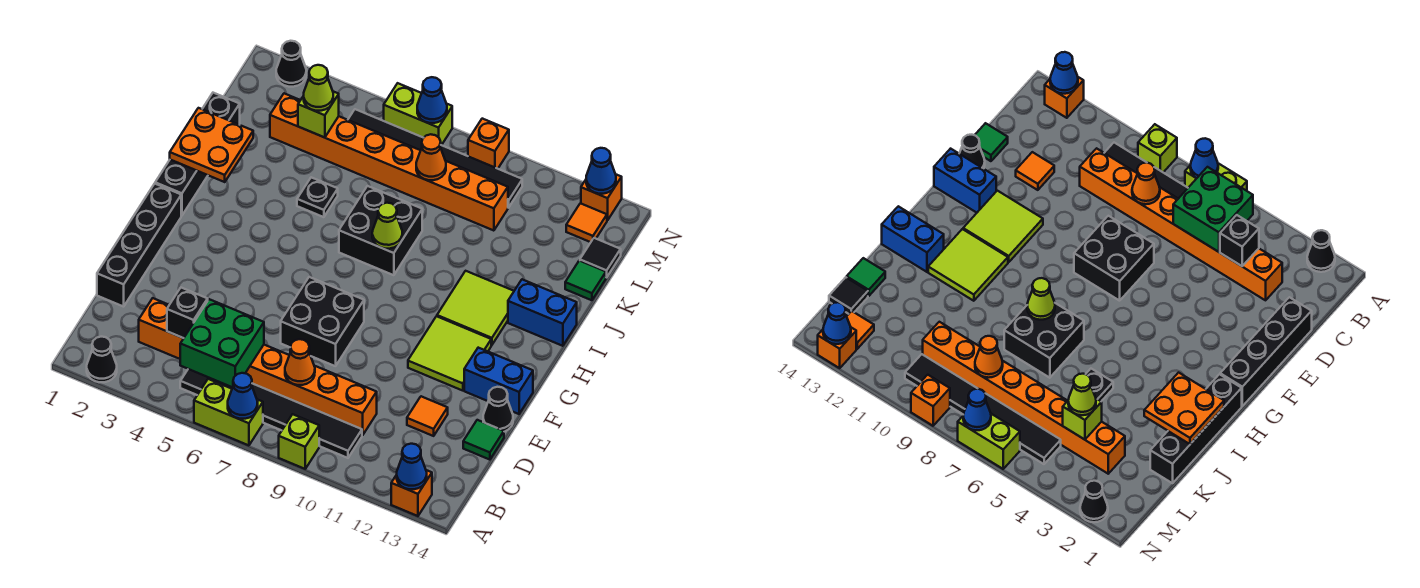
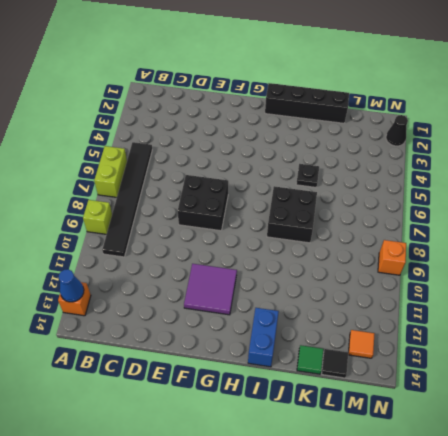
purple tile F11:G12 level 1 -> lime tile F11:G12 level 1
none -> black cone A2 level 1
none -> orange brick C3:C10 level 1
none -> black brick D1:G1 level 1
none -> orange tile D12 level 1

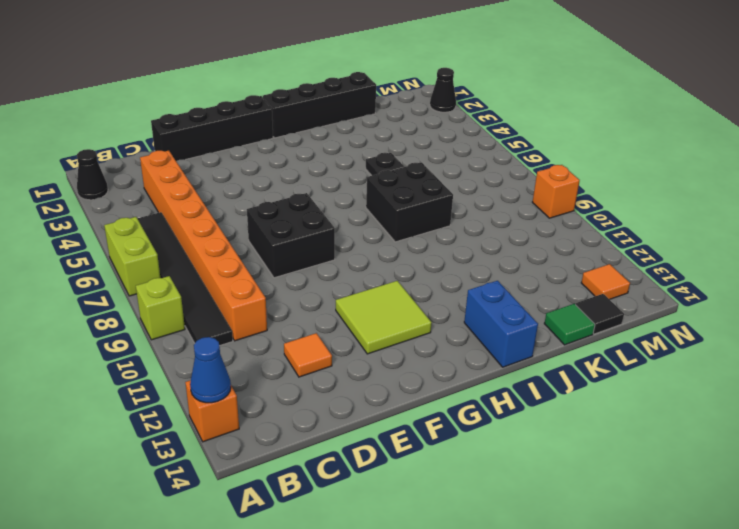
none -> green tile D14 level 1
none -> black cone E14 level 1
none -> blue brick F13:F14 level 1
none -> lime tile H11:I12 level 1

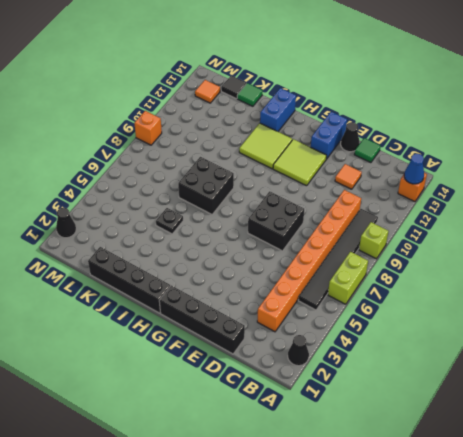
none -> orange brick L3:L10 level 1
none -> black tile M5:M10 level 1
none -> lime brick N6:N7 level 1
none -> orange brick N13 level 1

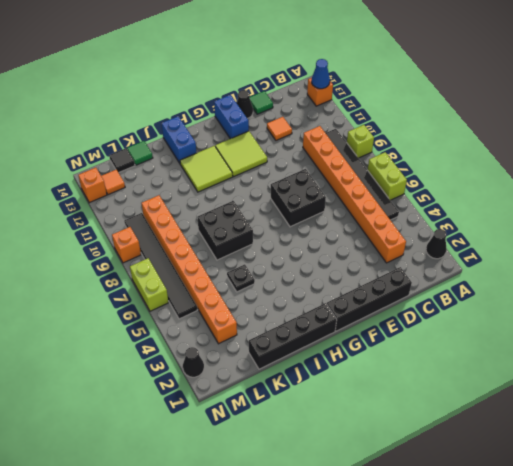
none -> blue cone A7 level 2
none -> green brick B5:C6 level 2
none -> black brick C4 level 2
none -> orange cone C8 level 2

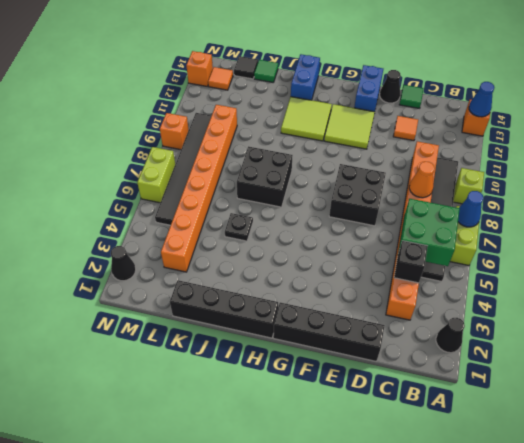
none -> orange plate I1:J2 level 2
none -> lime cone I8 level 2
none -> lime brick L4 level 2
none -> orange cone L8 level 2

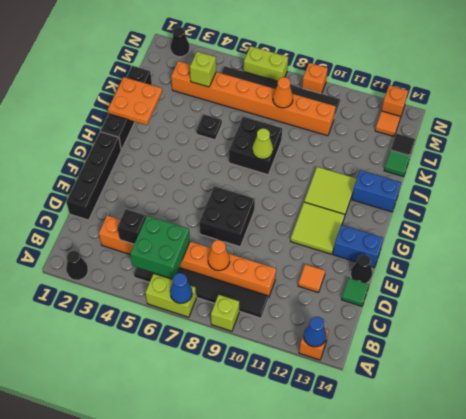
none -> blue cone N7 level 2
none -> blue cone N13 level 2
none -> lime cone L4 level 3

